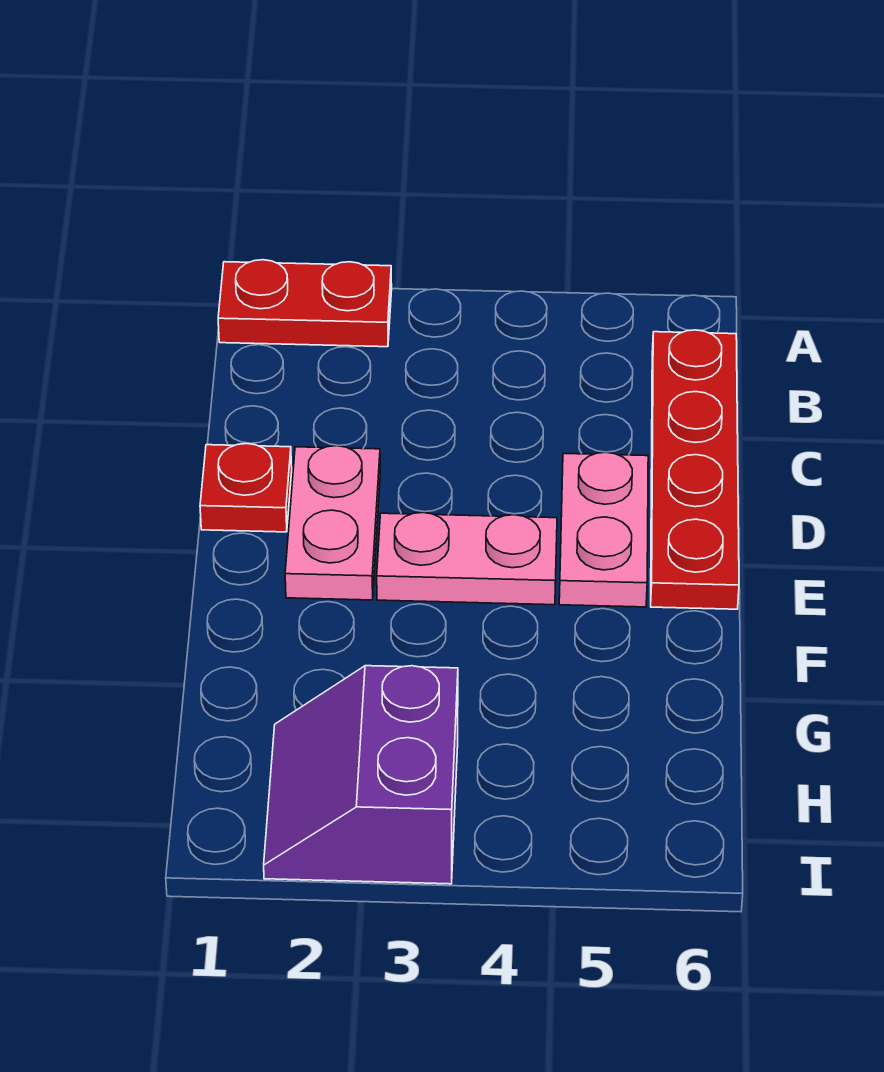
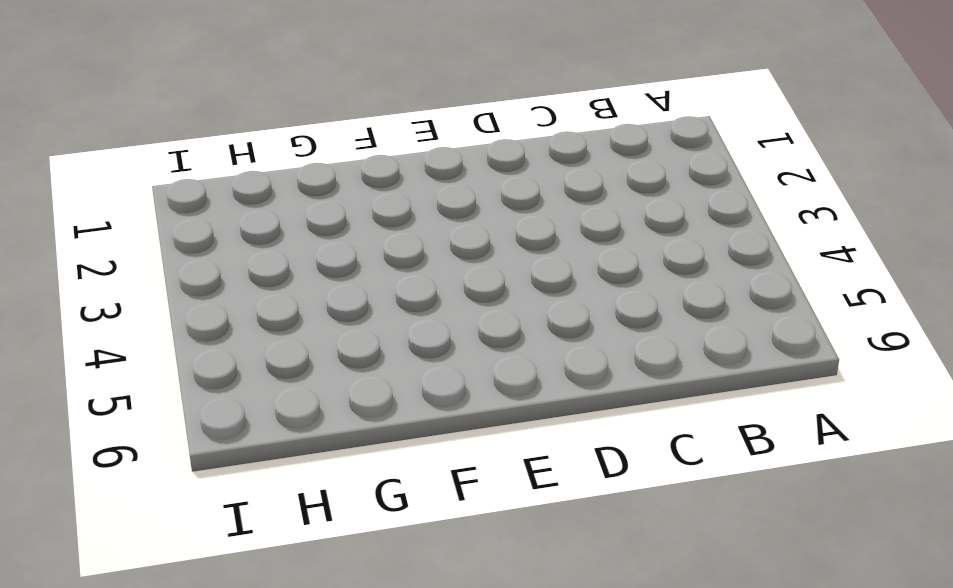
none -> red plate A1:A2 level 1
none -> red plate B6:E6 level 1

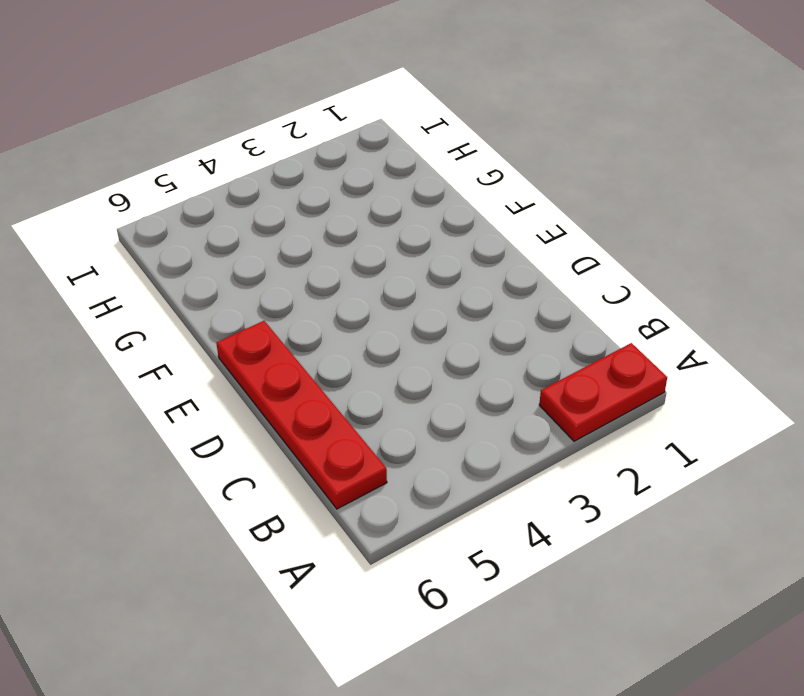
none -> red plate D1 level 1
none -> pink plate D2:E2 level 1

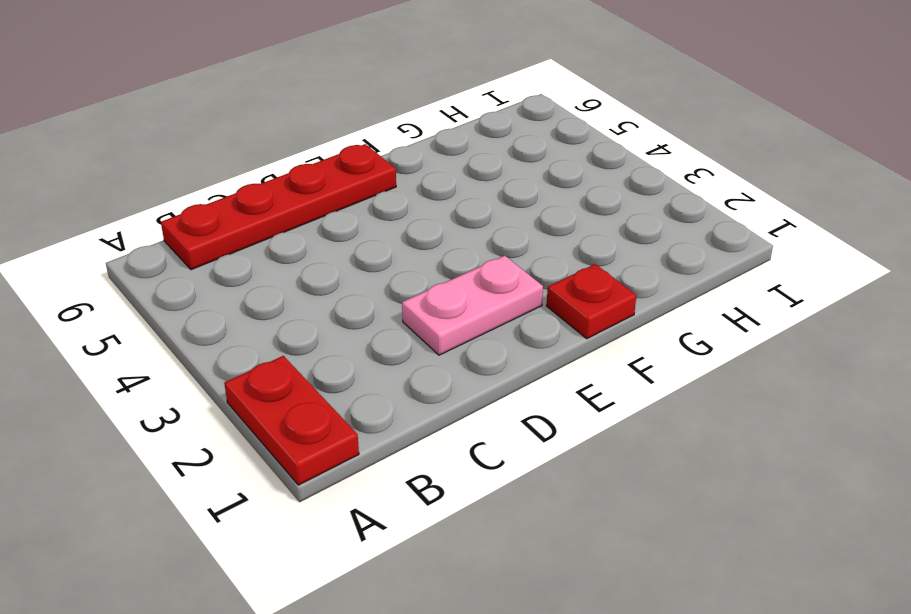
red plate F1 level 1 -> red plate D1 level 1
none -> pink plate D5:E5 level 1
none -> pink plate E3:E4 level 1

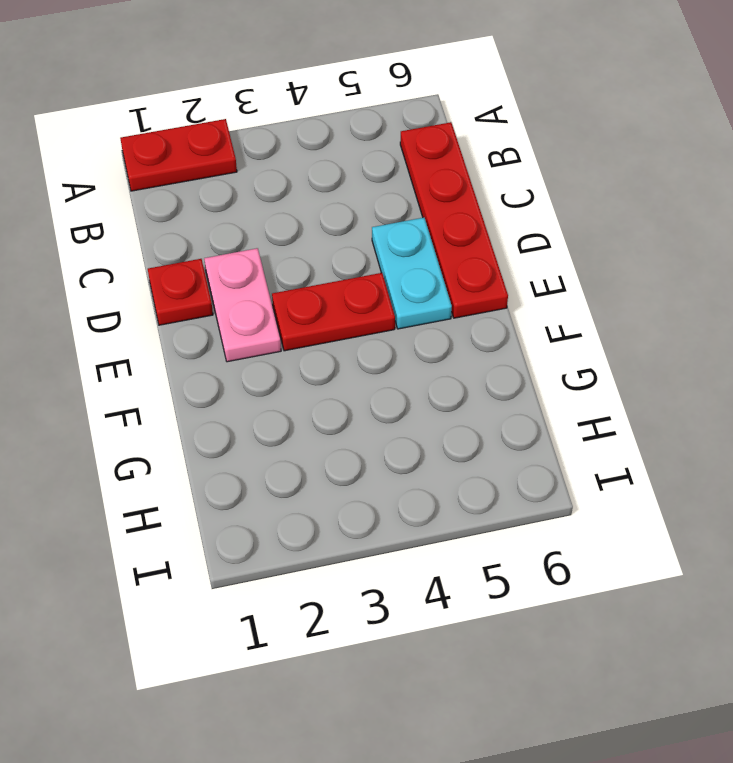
cyan plate D5:E5 level 1 -> pink plate D5:E5 level 1
red plate E3:E4 level 1 -> pink plate E3:E4 level 1
none -> purple slope H2:I3 level 1 top 3

